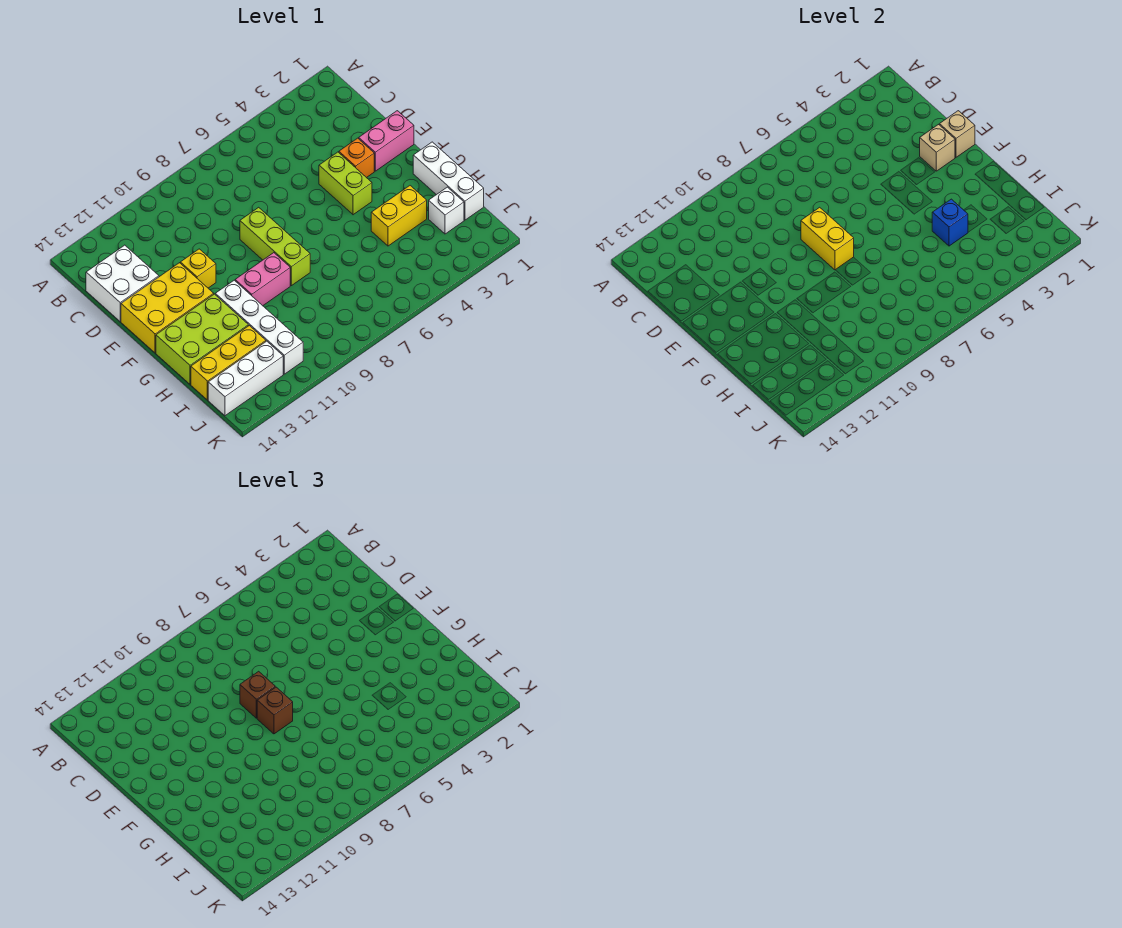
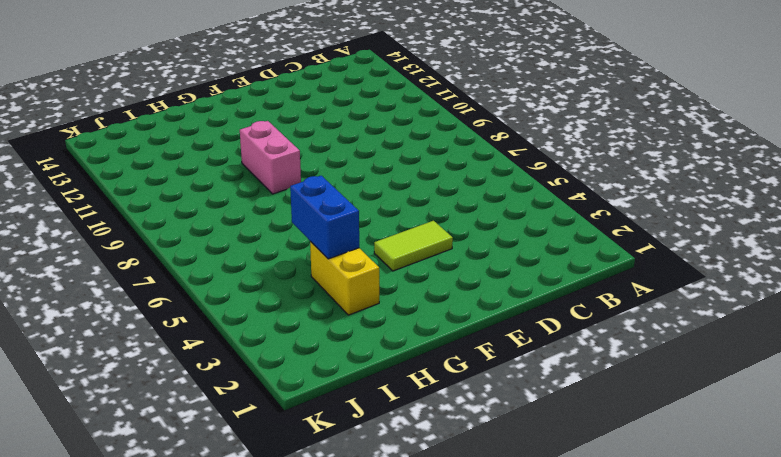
lime tile E4:F4 level 1 -> lime brick E4:F4 level 1
blue brick H4:H5 level 2 -> blue brick H4 level 2
none -> white brick C13:D14 level 1
none -> pink brick E1:E2 level 1
none -> orange brick E3 level 1

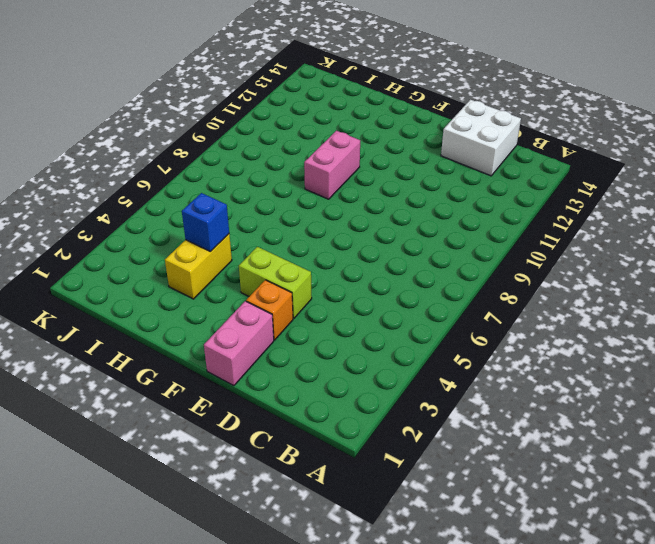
none -> lime brick E8:G8 level 1
none -> yellow brick E11 level 1
none -> yellow brick E12:F14 level 1

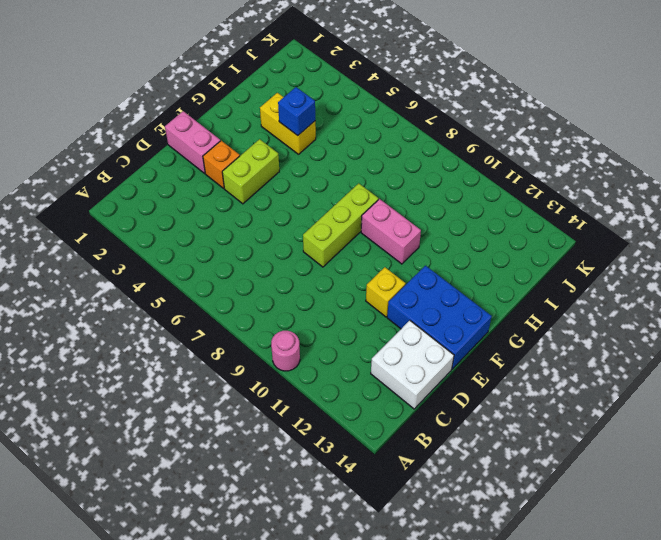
pink round brick A10 level 1 -> none
blue brick E12:F14 level 1 -> yellow brick E12:F14 level 1
none -> white brick G1:I1 level 1
none -> white brick G11:J11 level 1
none -> lime brick G12:H14 level 1

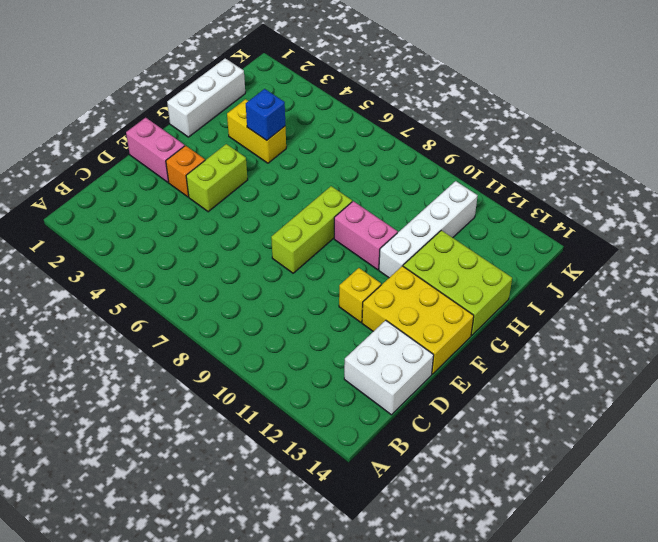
none -> white brick I2 level 1
none -> yellow brick I12:I14 level 1
none -> white brick J12:J14 level 1

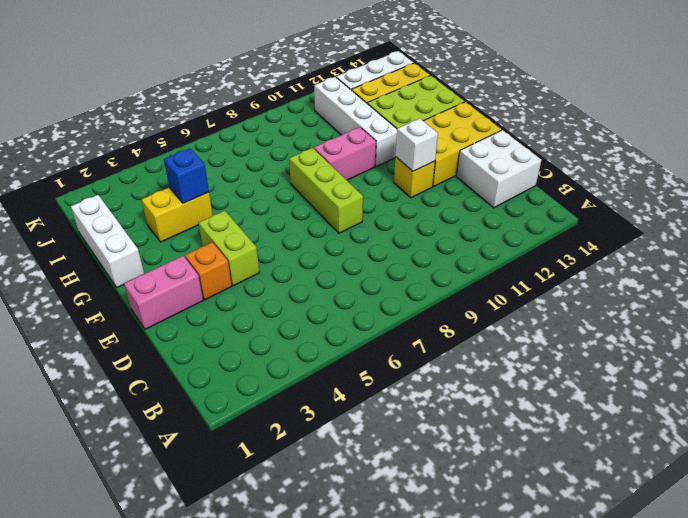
white brick E11 level 2 -> white brick I2 level 1
none -> tan brick E1 level 2
none -> tan brick E2 level 2
none -> yellow brick E8:F8 level 2

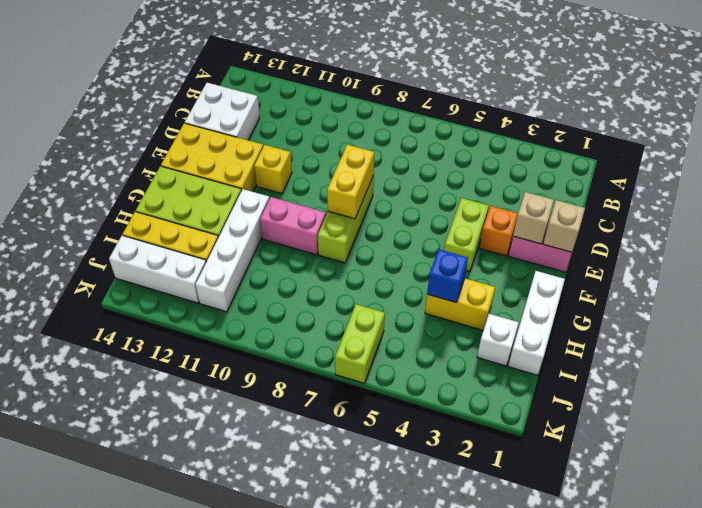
lime brick J6:K6 level 1 -> none
none -> brown brick E8 level 3
none -> brown brick F8 level 3

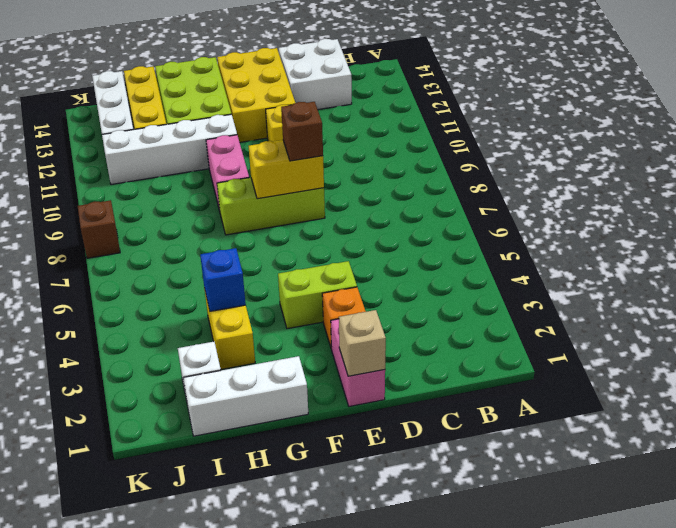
brown brick K8 level 1 -> brown brick F8 level 3
none -> tan brick E2 level 2

